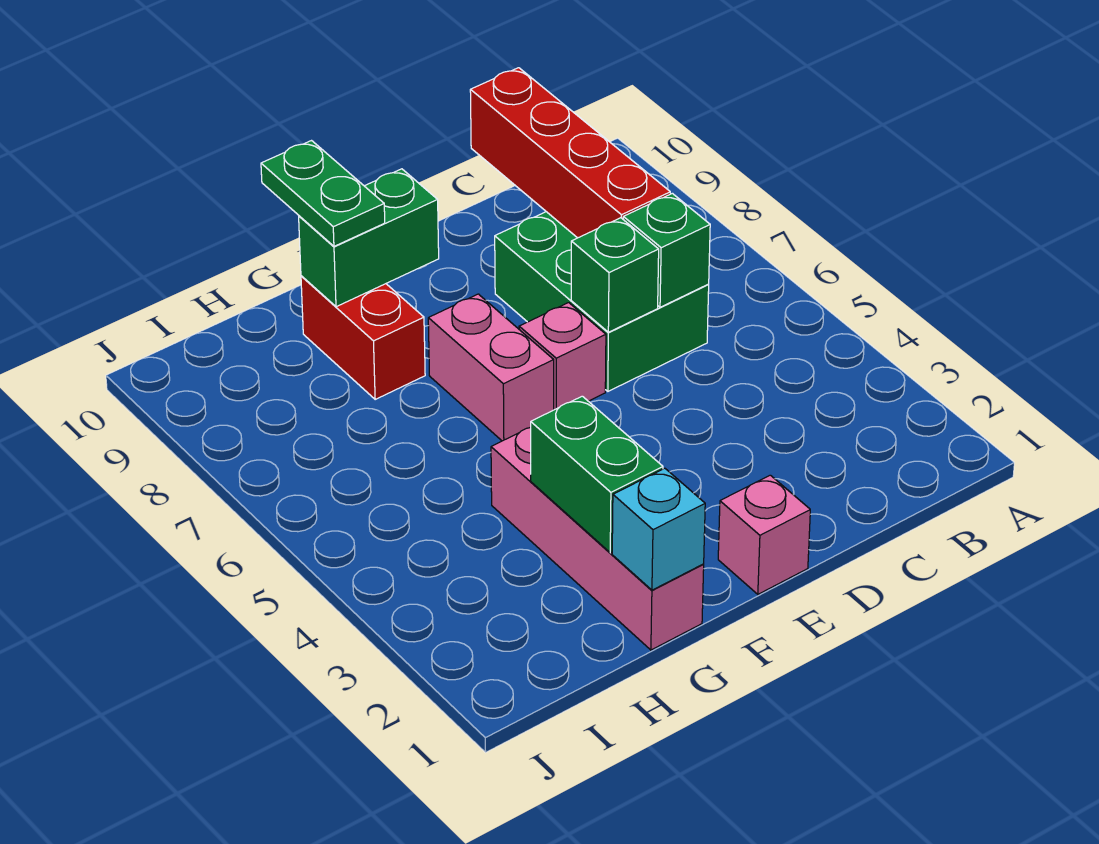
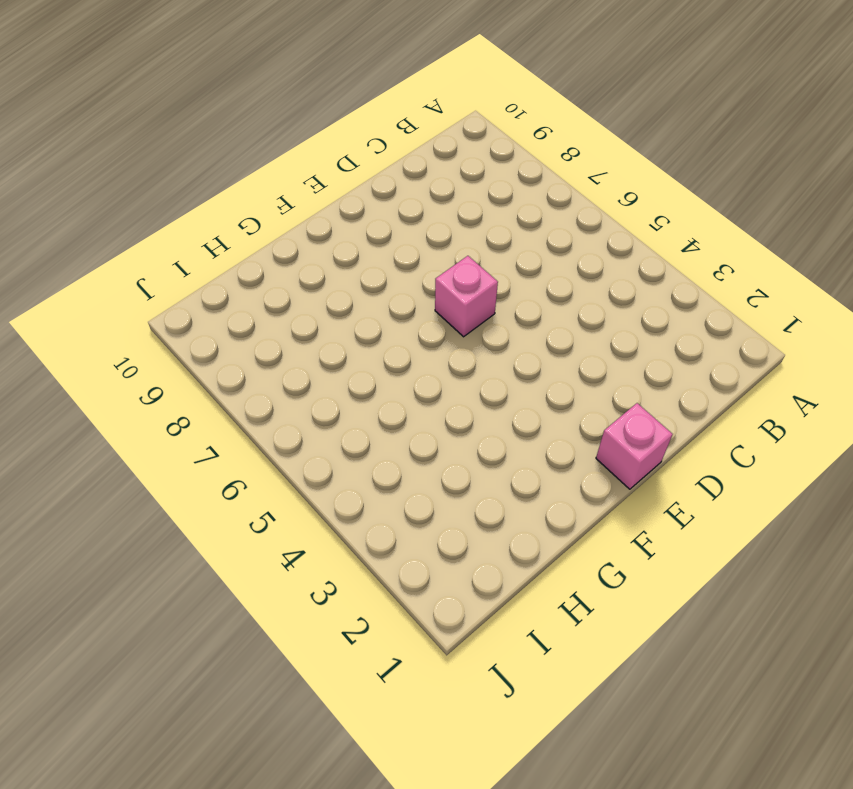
none -> green brick C6:D8 level 1
none -> pink brick F6:F7 level 1
none -> pink brick G1:G4 level 1

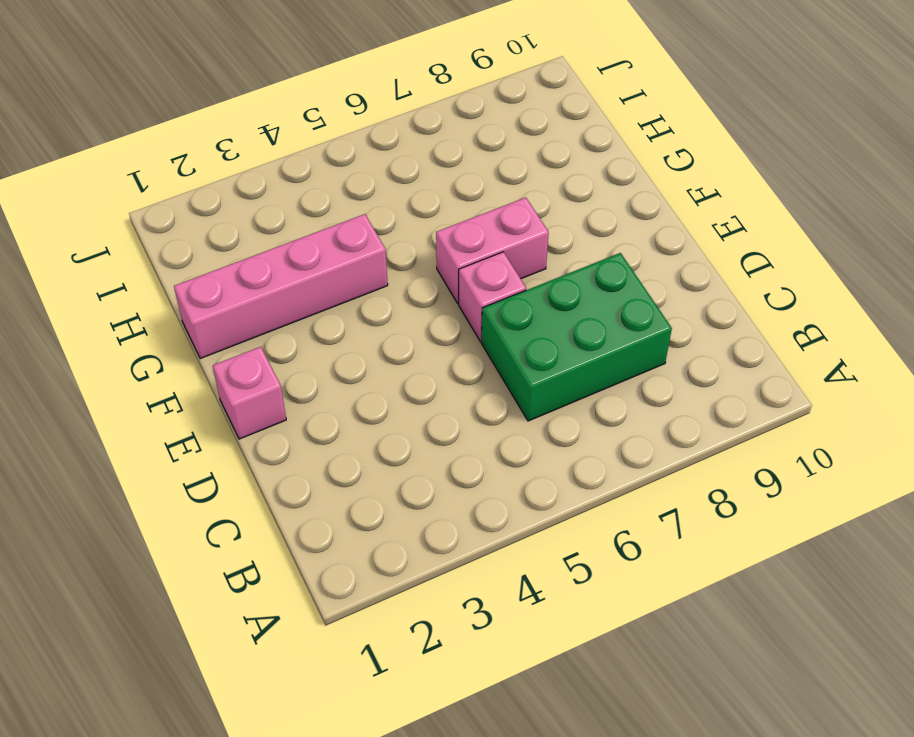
none -> red brick G8:G9 level 1
none -> green brick C6 level 2
none -> red brick C7:C10 level 2

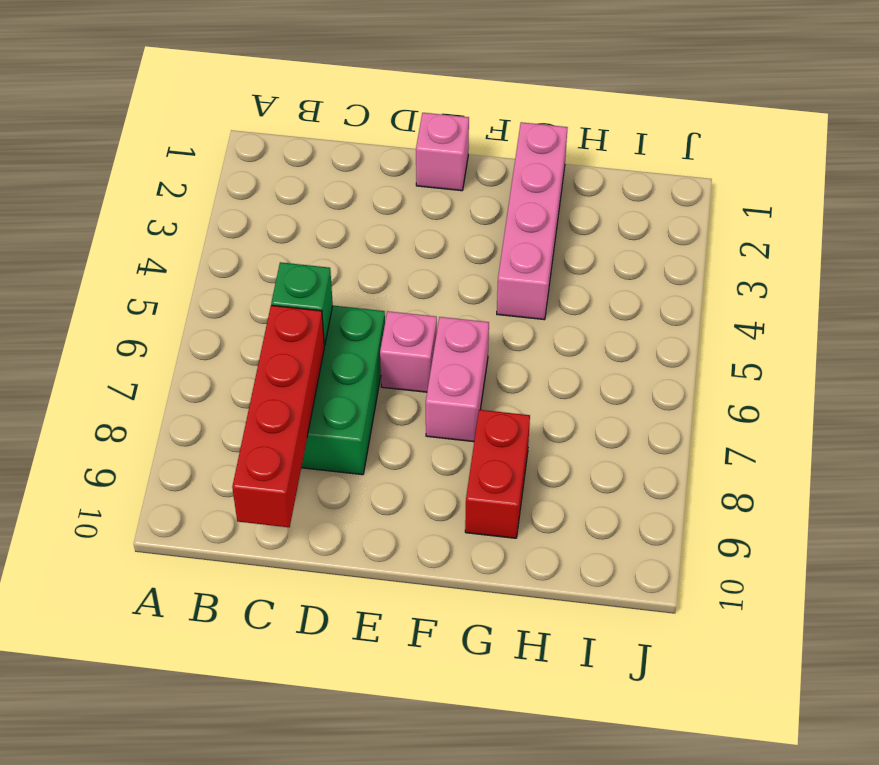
none -> green brick D6 level 2
none -> green brick F9:G9 level 2
none -> cyan brick G1 level 2

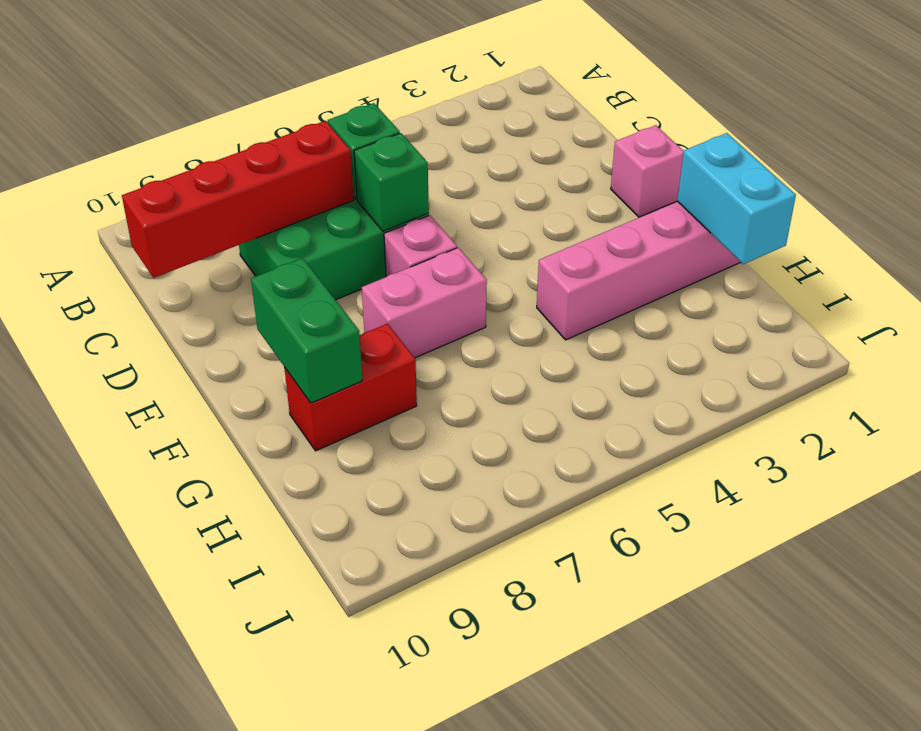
cyan brick G1:H1 level 2 -> cyan brick G1 level 2
none -> green brick G2:G3 level 2
none -> green plate G9:G10 level 3

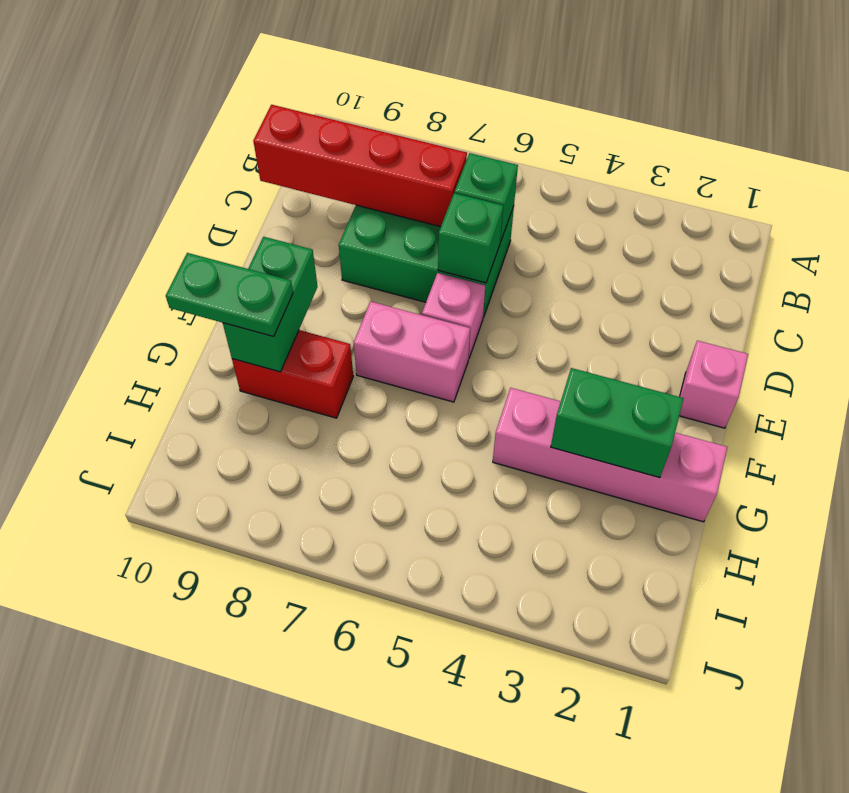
none -> cyan brick G1 level 2

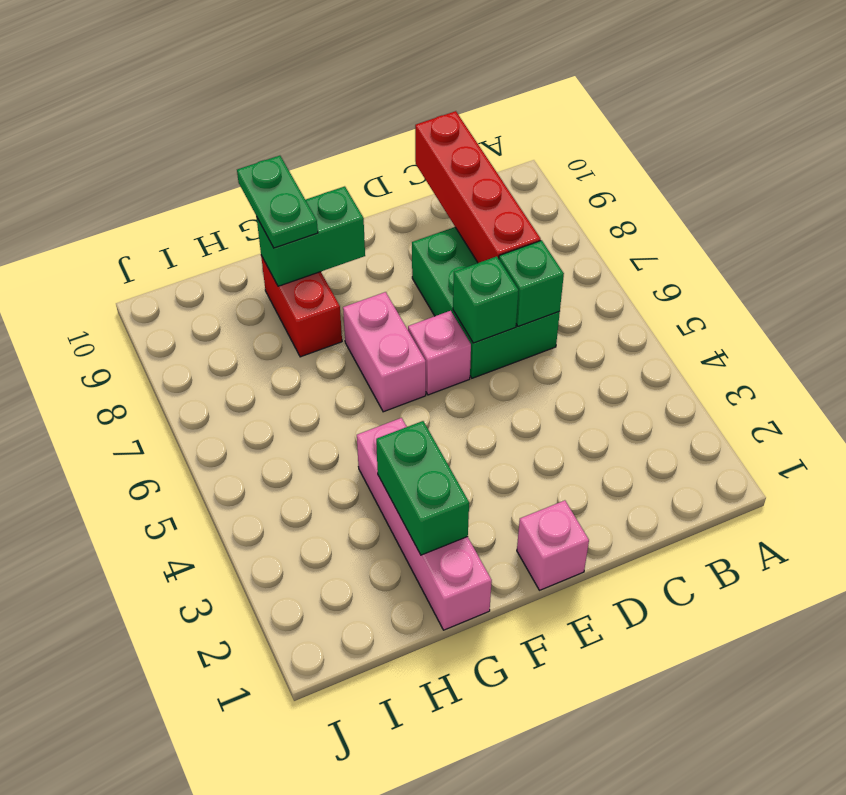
none -> cyan brick G1 level 2

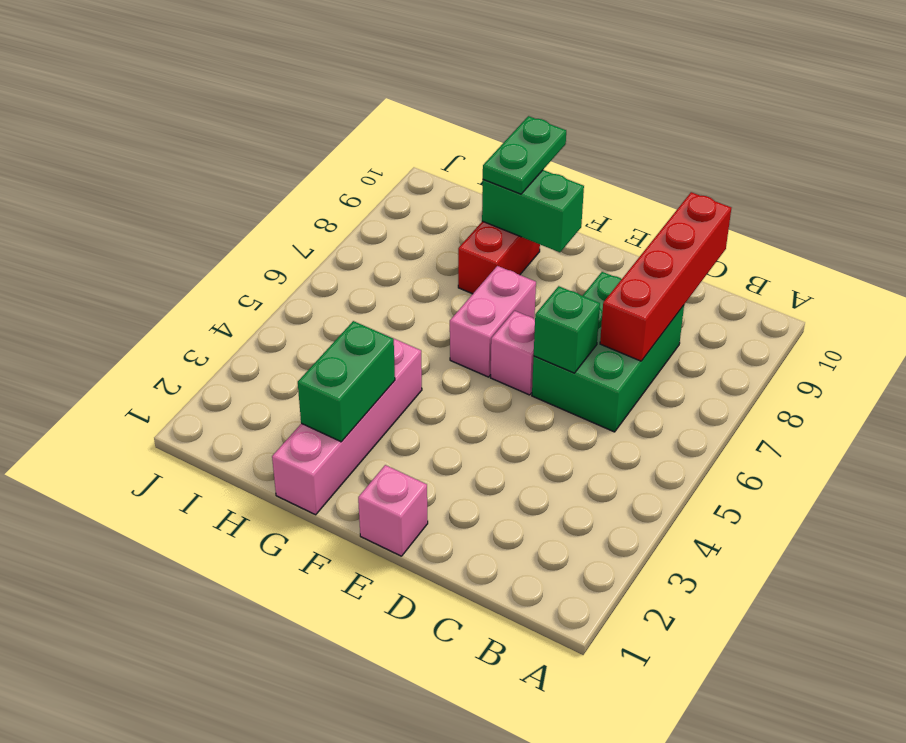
none -> green brick C6 level 2
none -> cyan brick G1 level 2

